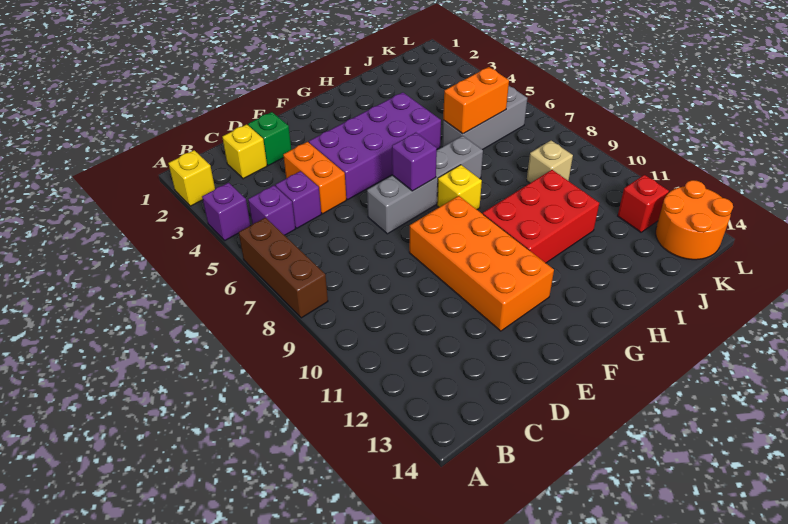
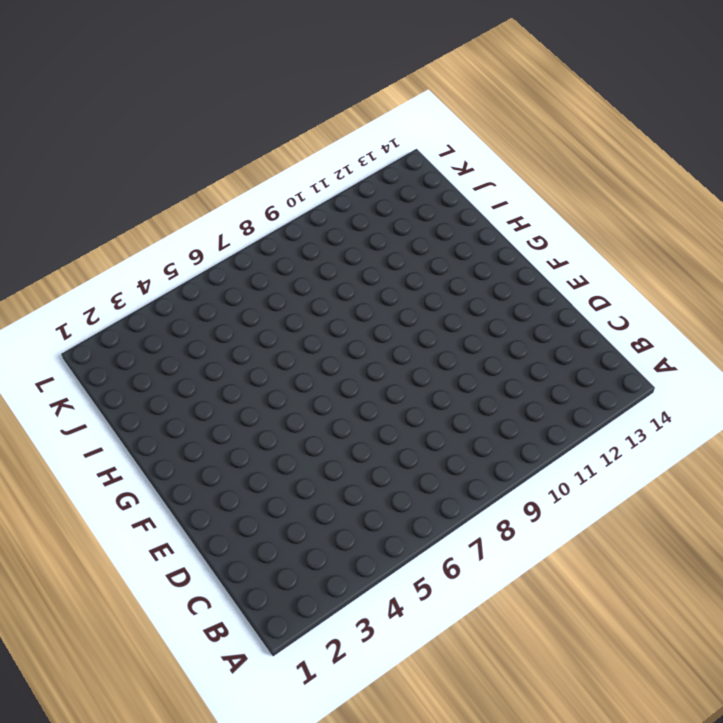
none -> yellow brick A2 level 1
none -> purple brick A4 level 1
none -> brown brick A6:A8 level 1

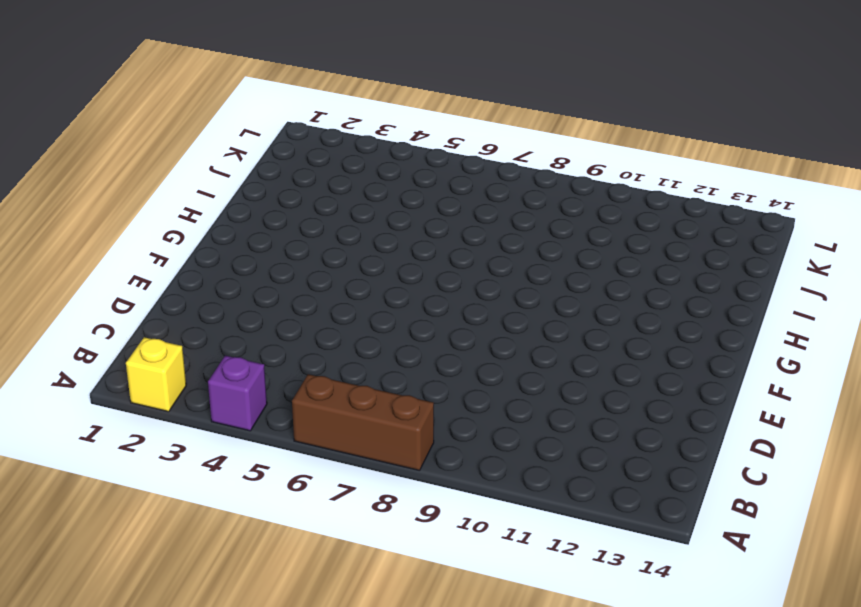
none -> purple brick B5 level 1
none -> yellow brick C2 level 1
none -> purple brick C5 level 1

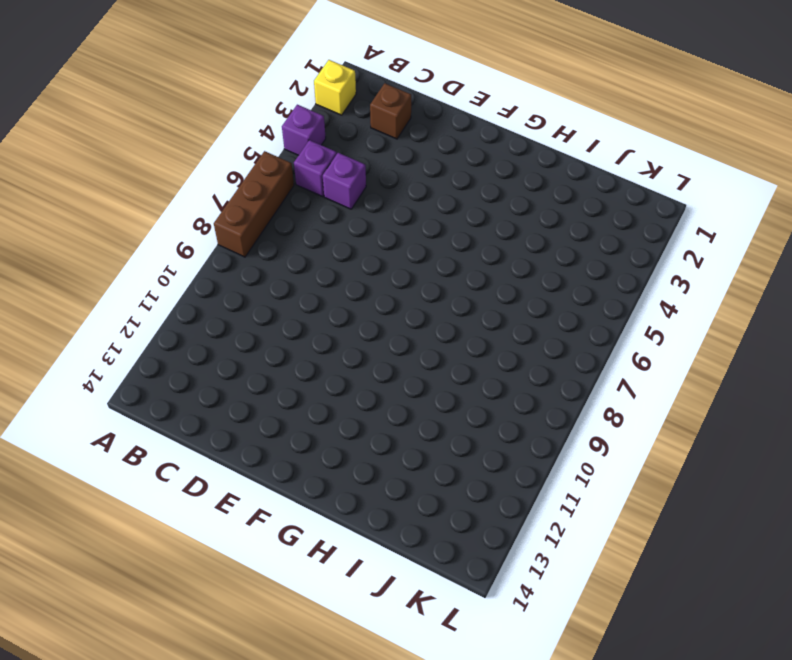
brown brick C2 level 1 -> yellow brick C2 level 1
none -> green brick D2 level 1
none -> orange brick D4:D5 level 1
none -> purple brick E4:H5 level 1

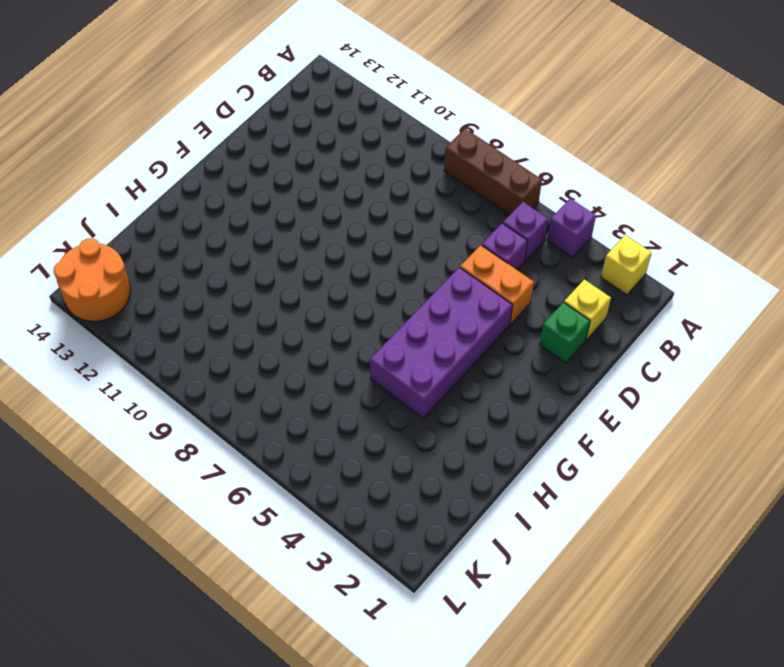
none -> grey brick E7:H7 level 1
none -> orange brick E9:F12 level 1
none -> yellow brick G8 level 1

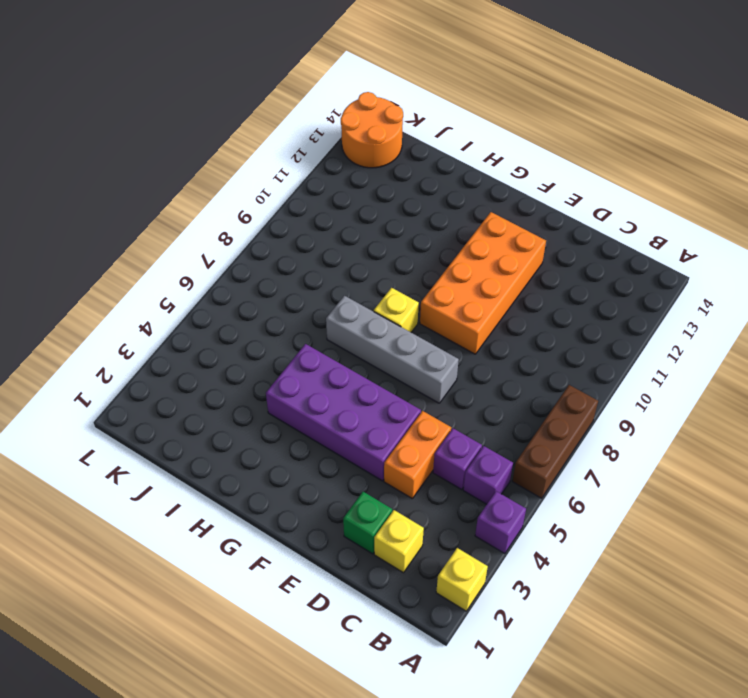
none -> red brick G10:I11 level 1
none -> grey brick I6:K6 level 1
none -> tan brick J9 level 1

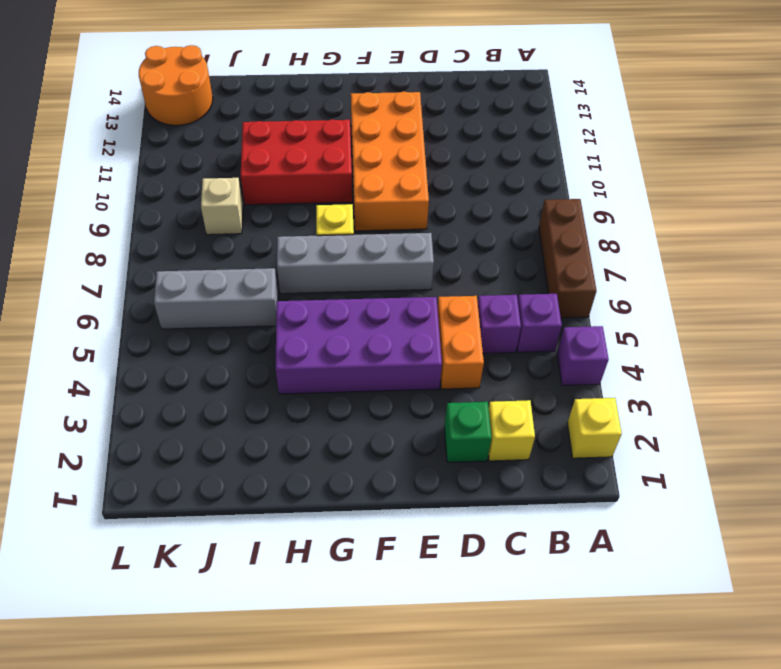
none -> red brick K12 level 1
none -> purple brick F7 level 2
none -> orange brick I6:J6 level 2

